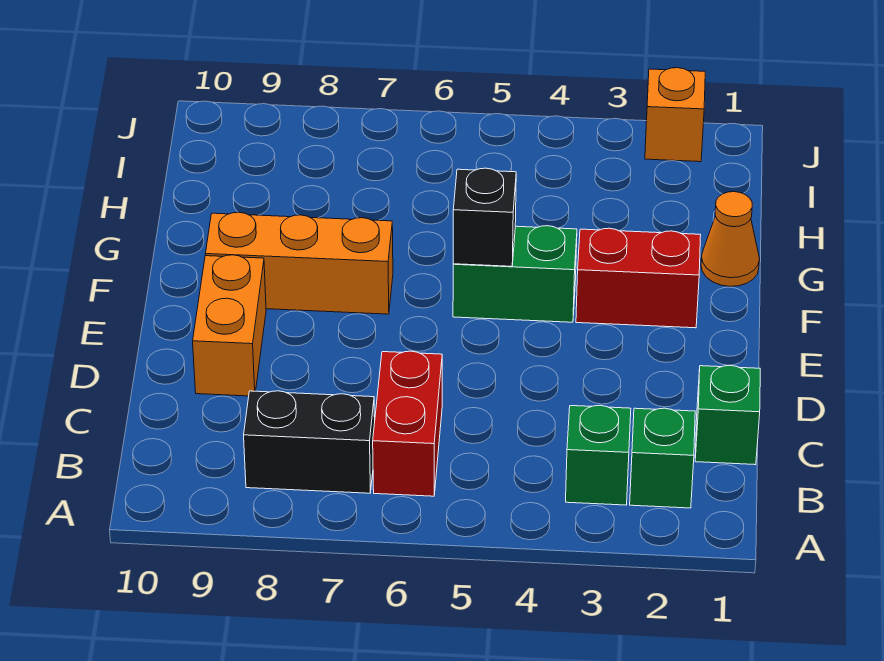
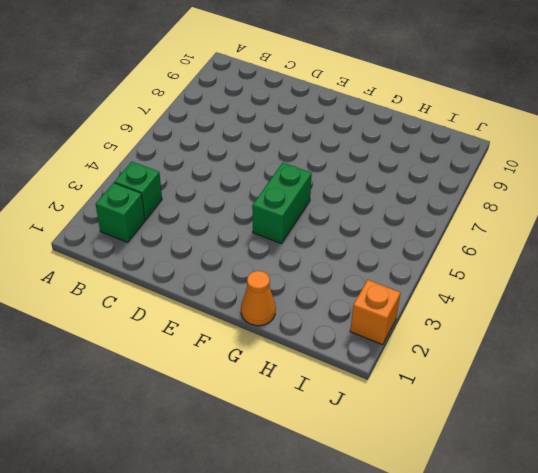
none -> red brick B6:C6 level 1
none -> black brick B7:B8 level 1
none -> green brick C1 level 1

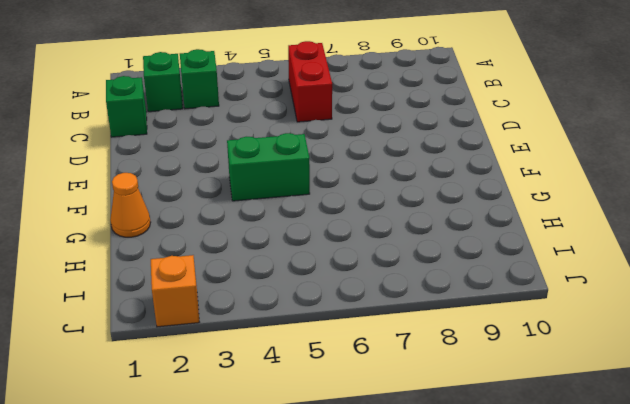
none -> black brick B7:B8 level 1
none -> orange brick D9:E9 level 1
none -> red brick F2:F3 level 1

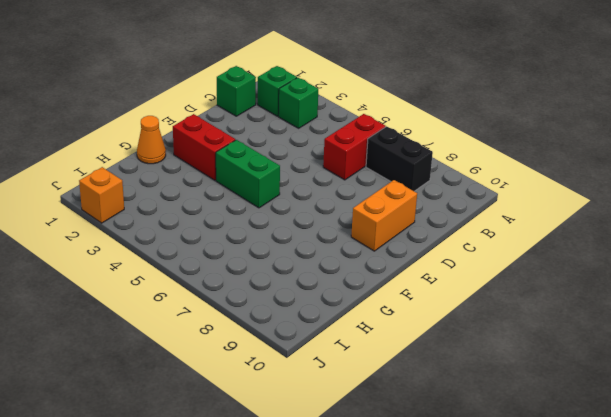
none -> orange brick F7:F9 level 1
none -> black brick F5 level 2

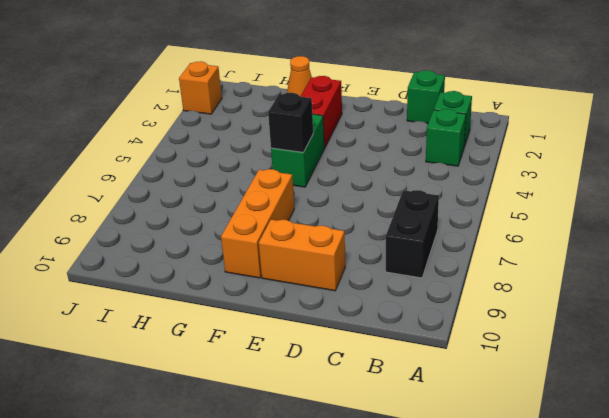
none -> red brick B6:C6 level 1

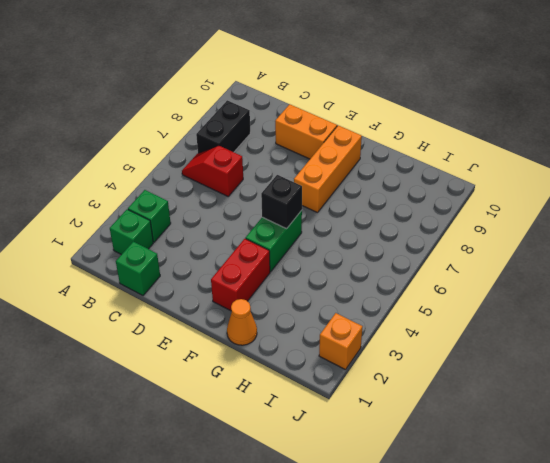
red slope B6:C6 level 1 top C -> red brick B6:C6 level 1

